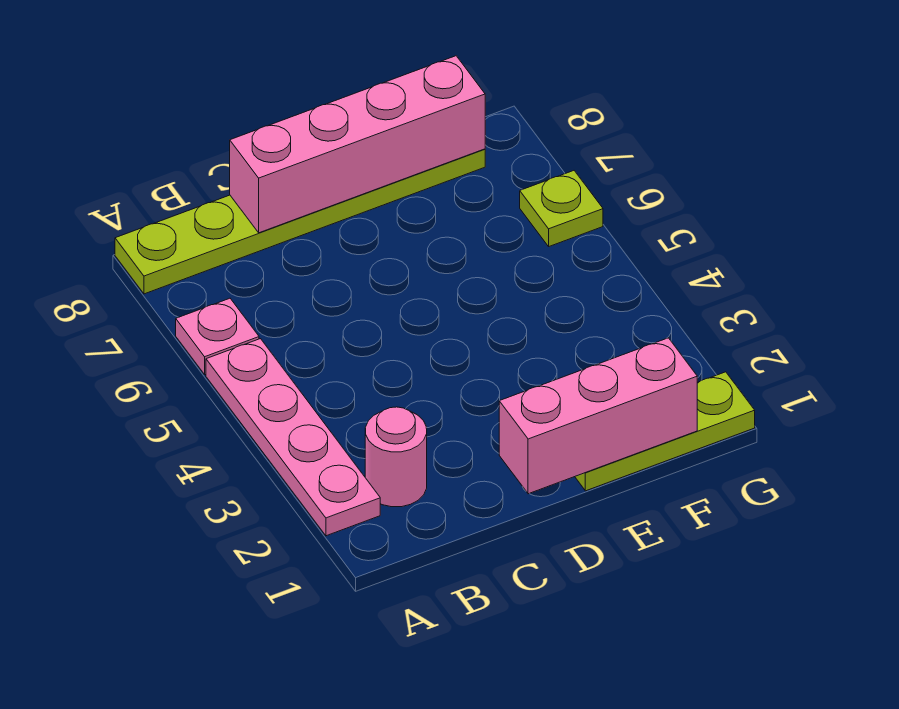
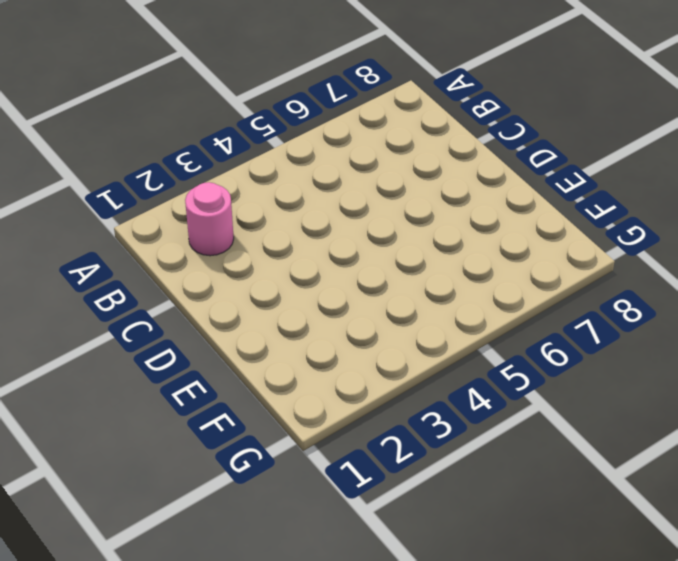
none -> pink plate A2:A5 level 1
none -> pink plate A6 level 1

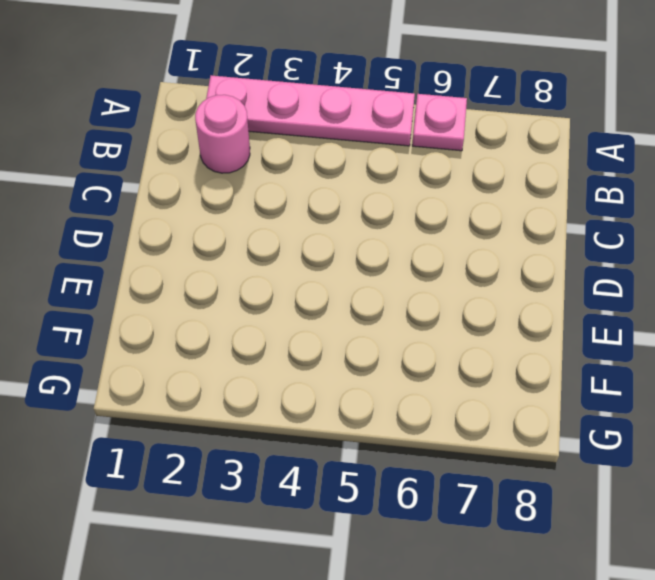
none -> lime plate A8:F8 level 1
none -> lime plate E1:G1 level 1

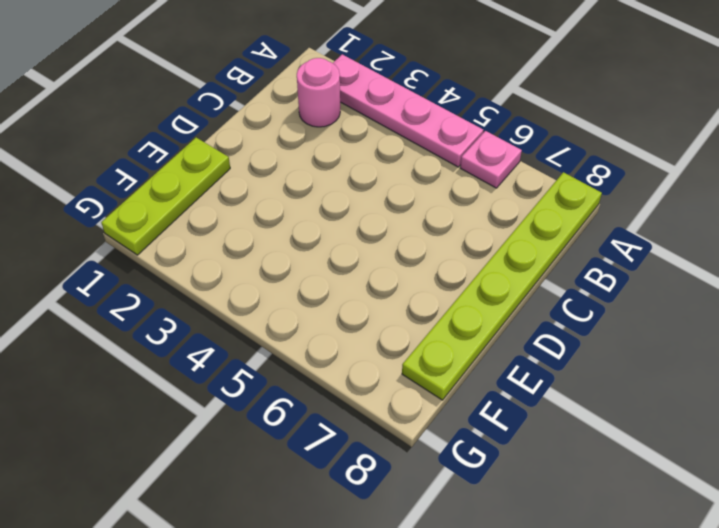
none -> lime plate G6 level 1
none -> pink brick C8:F8 level 2

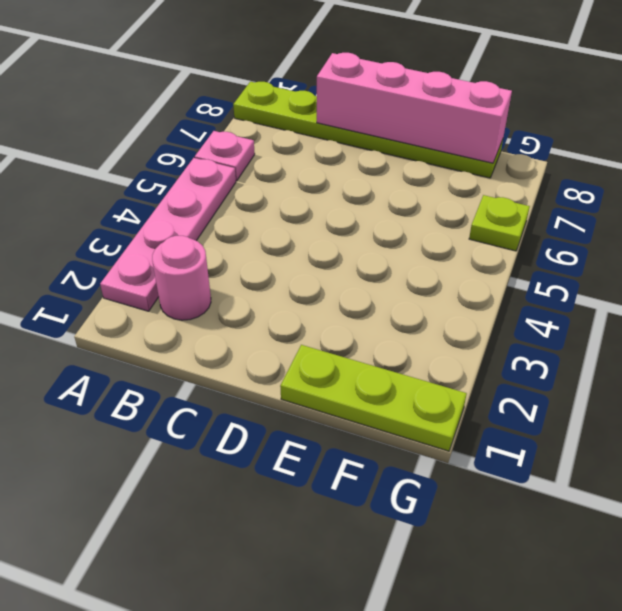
none -> pink brick D1:F1 level 2

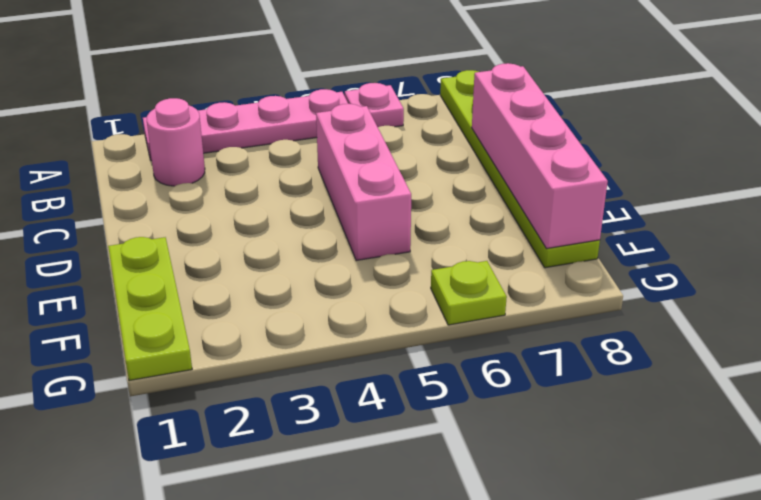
pink brick C5:E5 level 1 -> pink brick D1:F1 level 2

